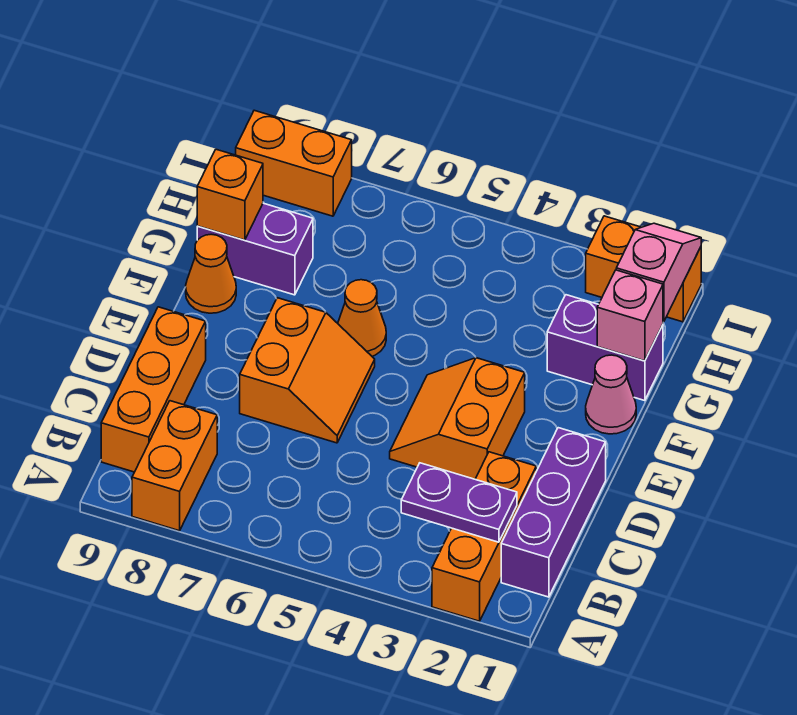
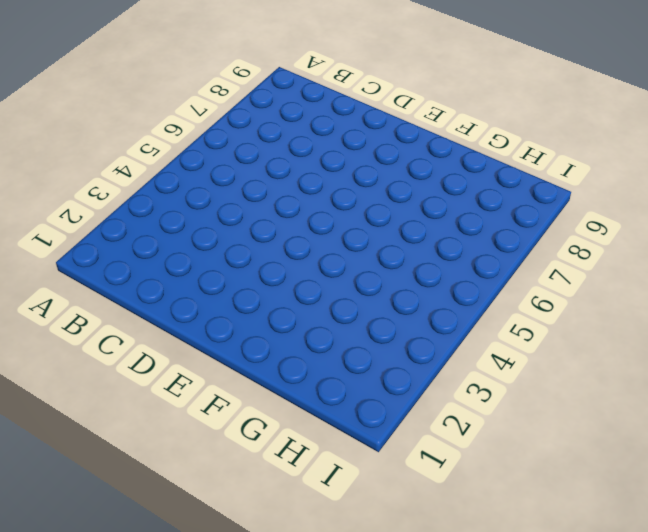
none -> orange brick A2:C2 level 1
none -> orange brick A8:B8 level 1
none -> purple brick B1:D1 level 1

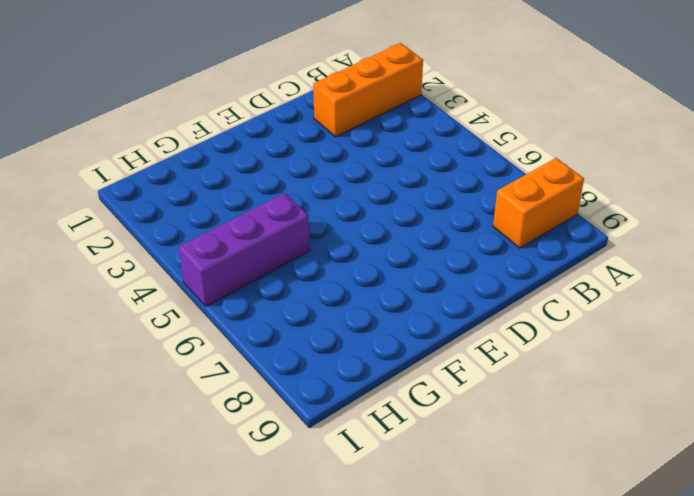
purple brick G5:I5 level 1 -> purple brick B1:D1 level 1
none -> orange brick B9:D9 level 1
none -> orange slope D3:E4 level 1 top 3
none -> orange slope D6:E7 level 1 top 7

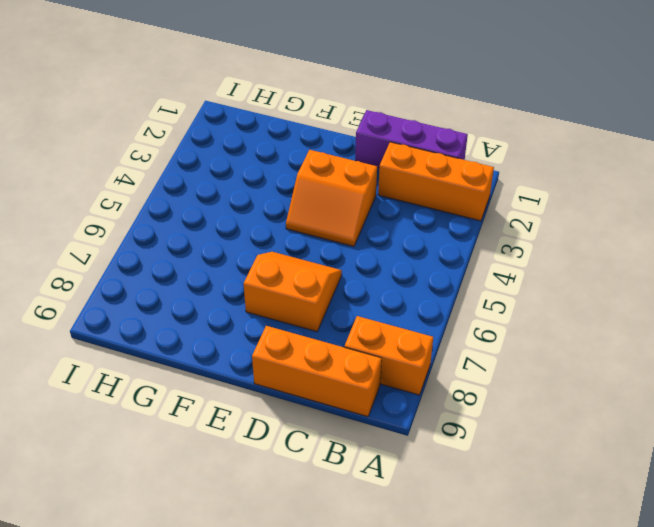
none -> pink cone F1 level 1
none -> orange cone F6 level 1
none -> orange cone F9 level 1

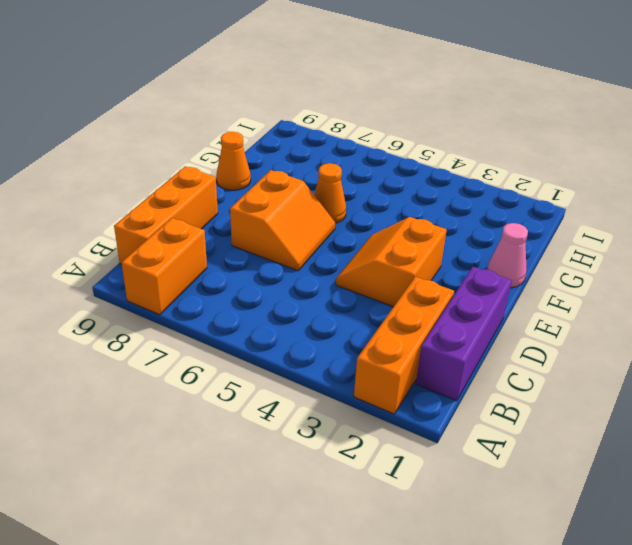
none -> purple brick G1:G2 level 1
none -> purple brick G8:G9 level 1
none -> orange brick I1:I2 level 1

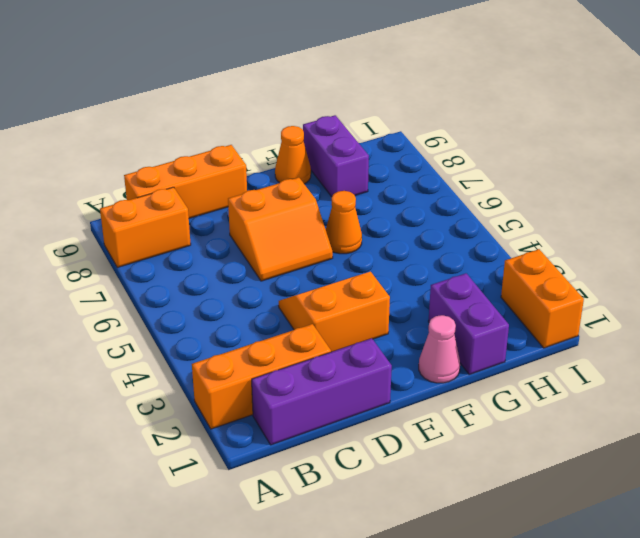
none -> orange brick I8:I9 level 1
none -> purple plate B2:B3 level 2
none -> pink brick G1 level 2

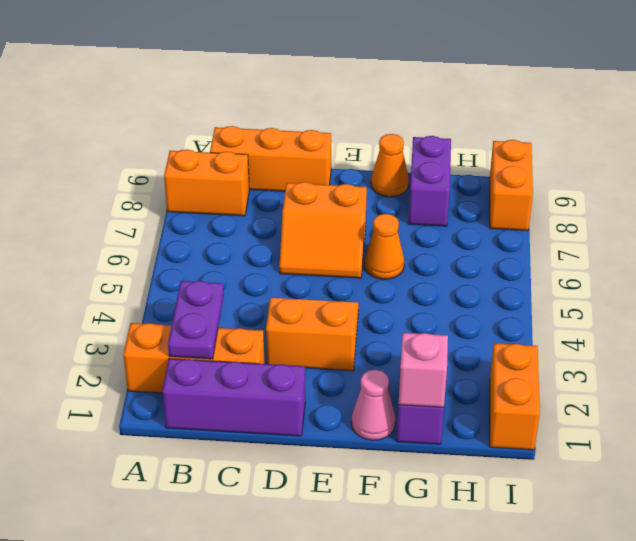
none -> orange brick G9 level 2
none -> pink slope H1:I1 level 2 top H

